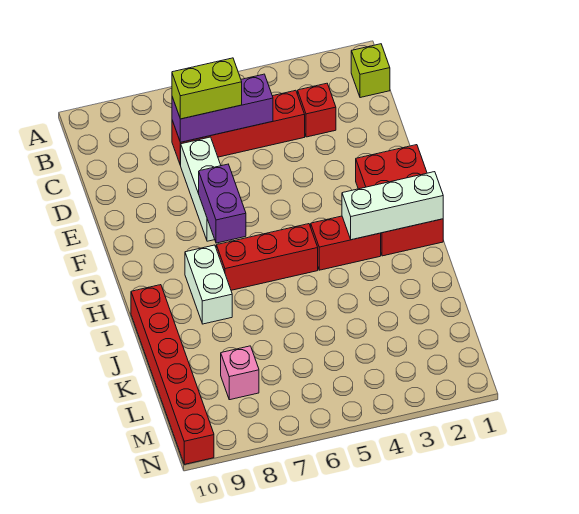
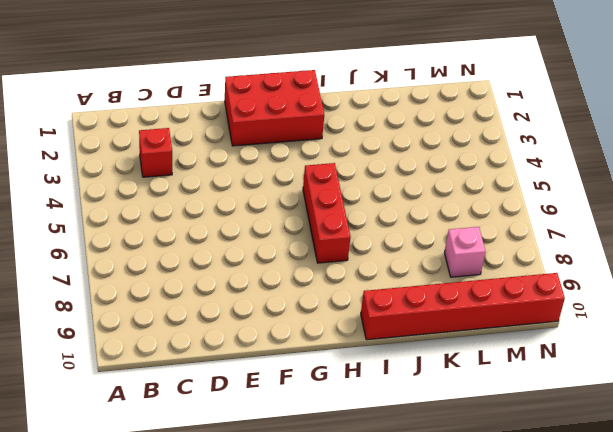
none -> lime brick B1 level 1
none -> red brick C4:C7 level 1
none -> white brick D7:F7 level 1

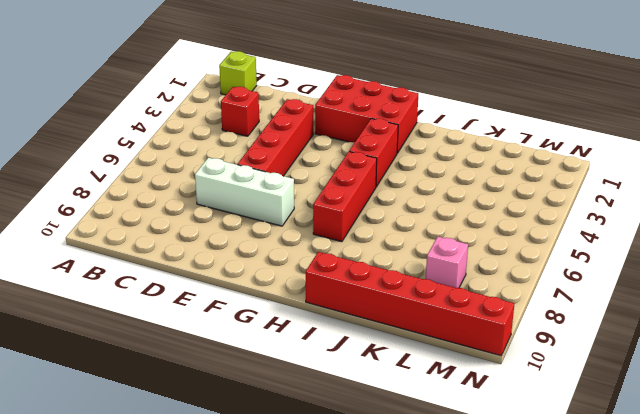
red brick E3:E6 level 1 -> red brick C4:C7 level 1
none -> white brick H8:I8 level 1
none -> purple brick C5:C7 level 2
none -> purple brick F7:G7 level 2

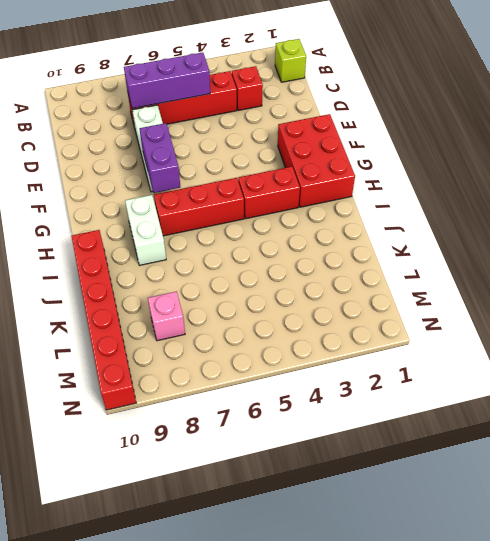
none -> white brick H1:H3 level 2
none -> lime brick C6:C7 level 3

